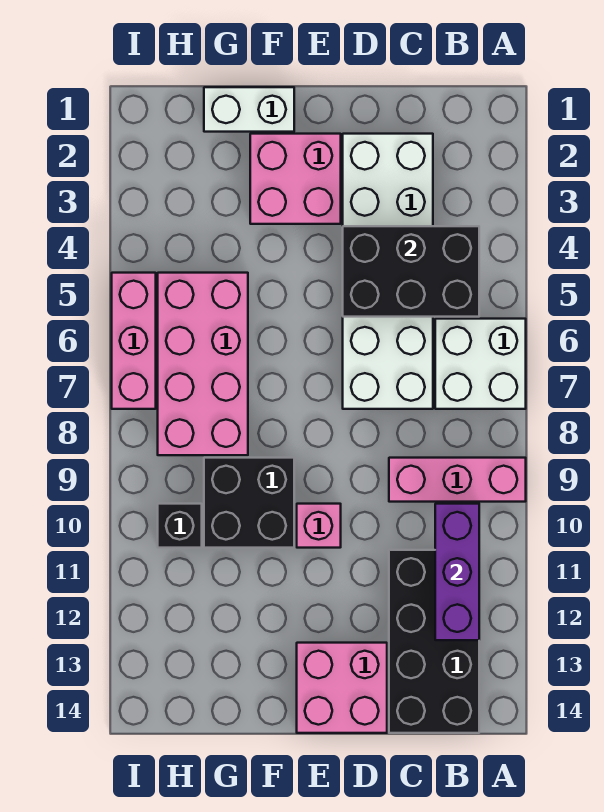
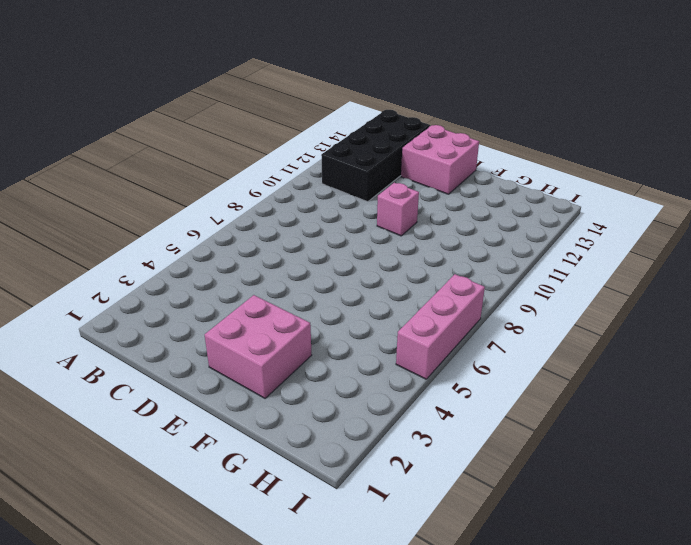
none -> white brick A6:B7 level 1
none -> pink brick A9:C9 level 1
none -> white brick C2:D7 level 1

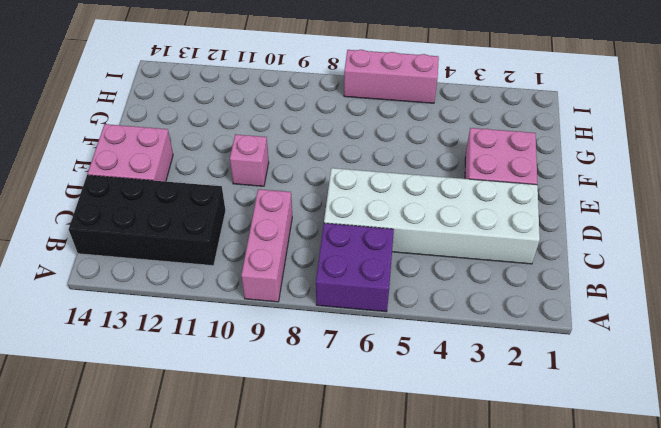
purple brick A6:B7 level 1 -> white brick A6:B7 level 1
none -> white brick F1:G1 level 1
none -> black brick F9:G10 level 1
none -> pink brick G5:H8 level 1

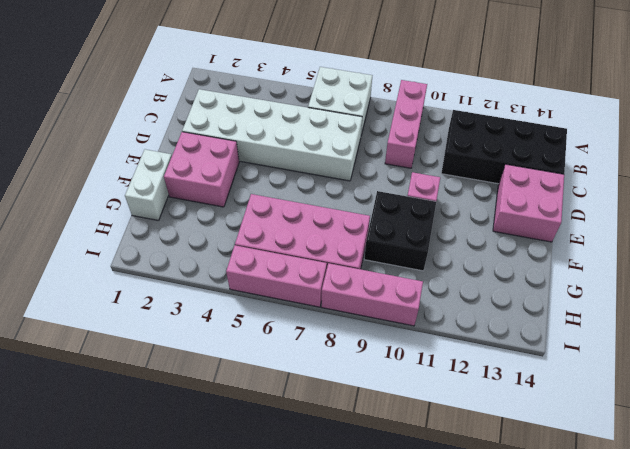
pink brick I8:I10 level 1 -> none
none -> black brick H10 level 1
none -> black brick B4:D5 level 2
none -> purple brick B10:B12 level 2

